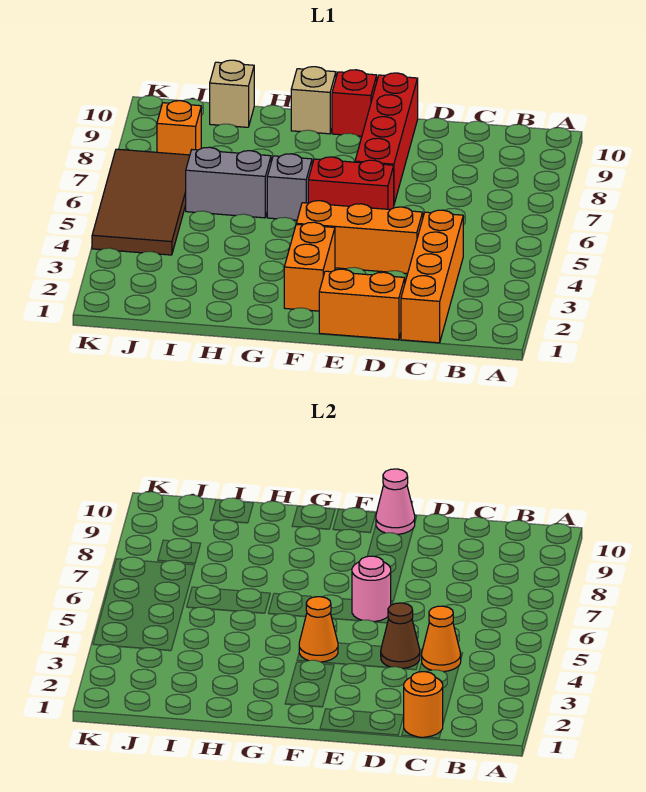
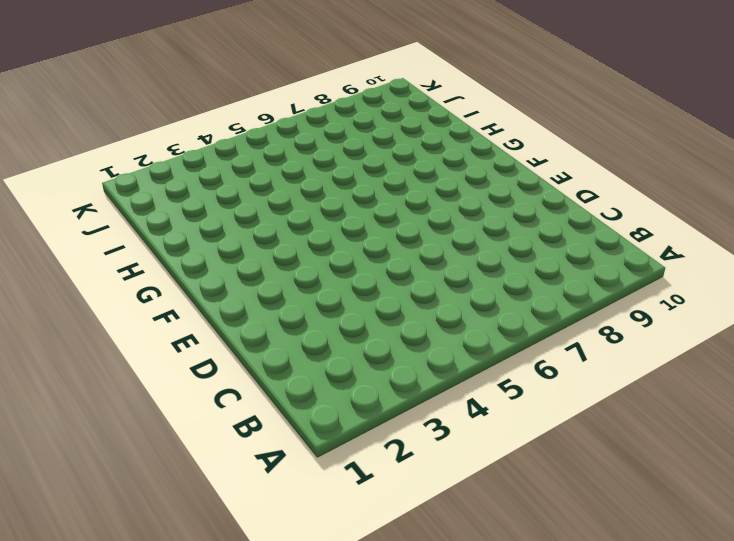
none -> orange brick C1:C4 level 1
none -> orange brick D1:E1 level 1
none -> orange brick D4:F4 level 1

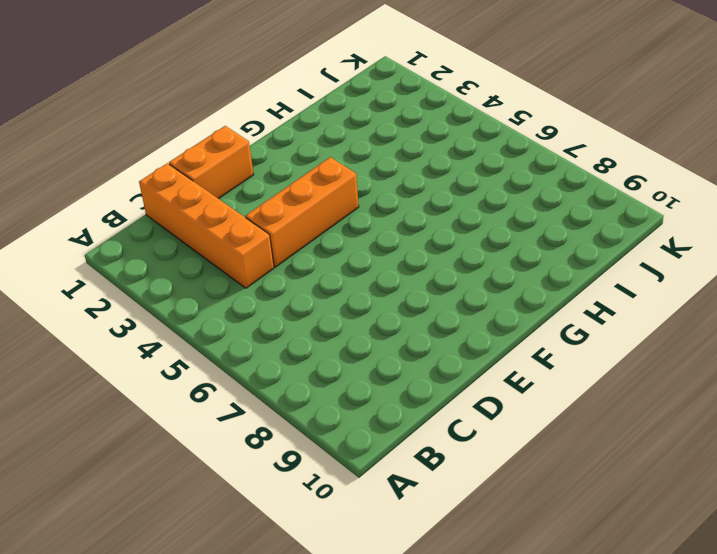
none -> red brick E6:F6 level 1
none -> red brick E7:E10 level 1
none -> orange brick F2:F3 level 1

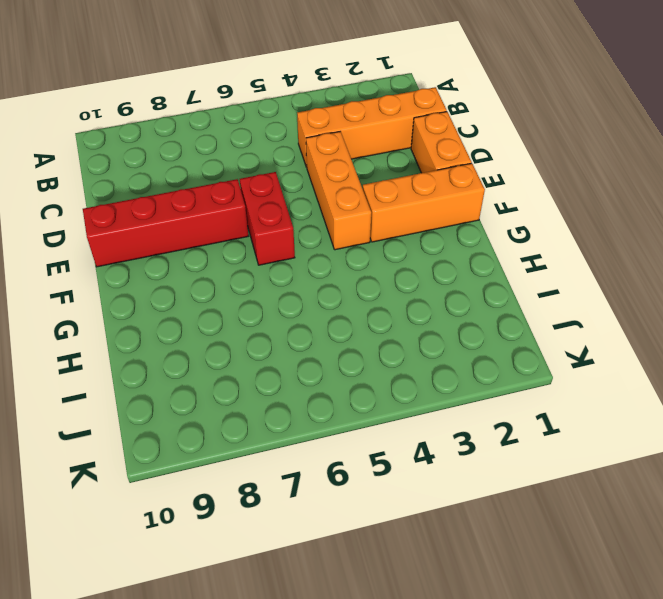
orange brick F1:F3 level 1 -> orange brick F2:F3 level 1
none -> red brick F10 level 1
none -> grey brick G6 level 1
none -> tan brick G10 level 1

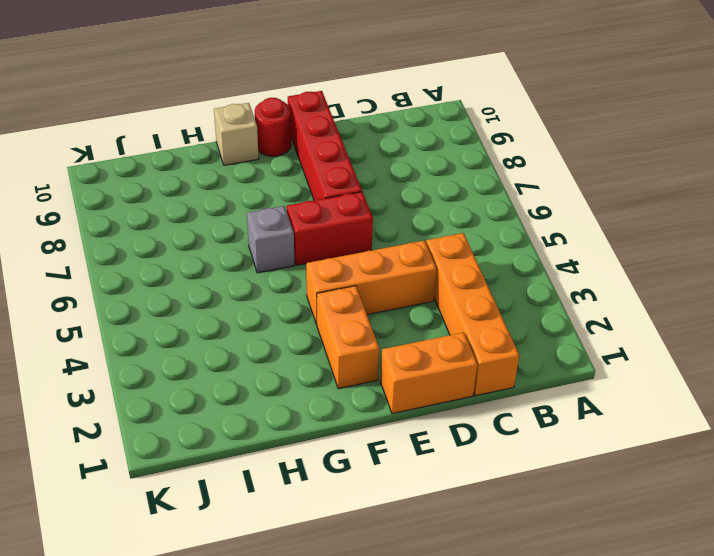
red round brick F10 level 1 -> red brick F10 level 1
none -> grey brick H6:I6 level 1
none -> tan brick I10 level 1
none -> brown tile J4:K7 level 1

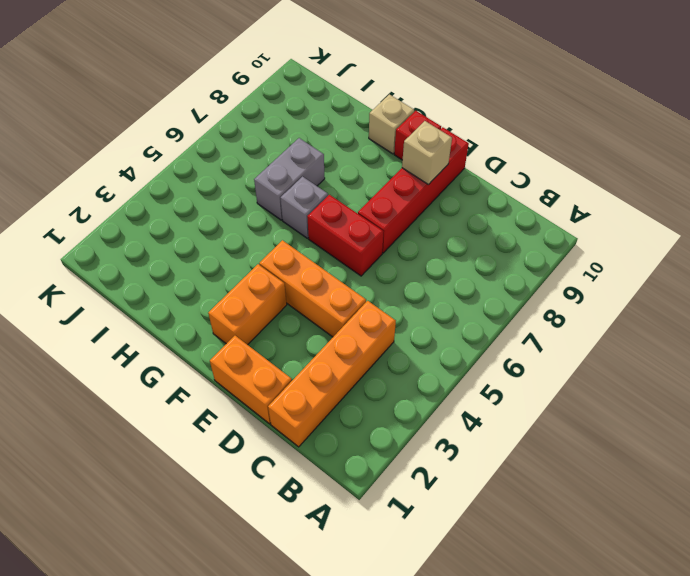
tan brick E9 level 2 -> tan brick I10 level 1
grey brick H6:H7 level 1 -> grey brick H6:I6 level 1
none -> brown tile J4:K7 level 1
none -> orange brick J8 level 1
none -> orange round brick C1 level 2

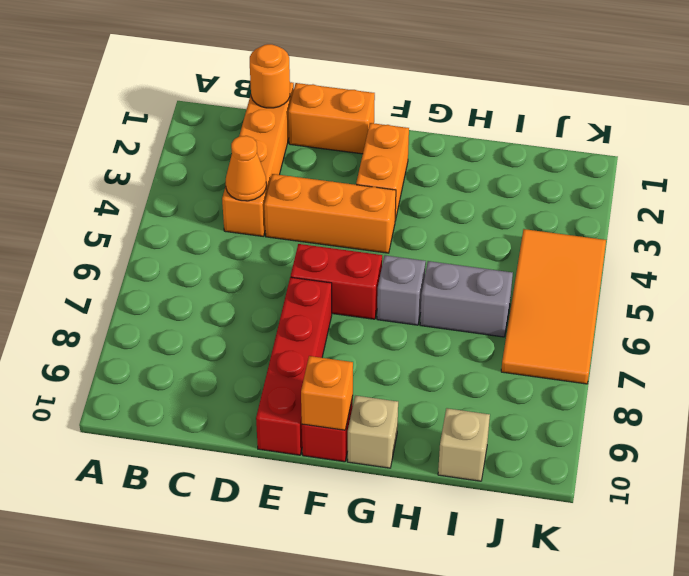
orange brick F10 level 2 -> orange brick J8 level 1
orange tile J4:K7 level 1 -> brown tile J4:K7 level 1
none -> brown cone D4 level 2
none -> pink round brick E6 level 2
none -> pink cone E10 level 2

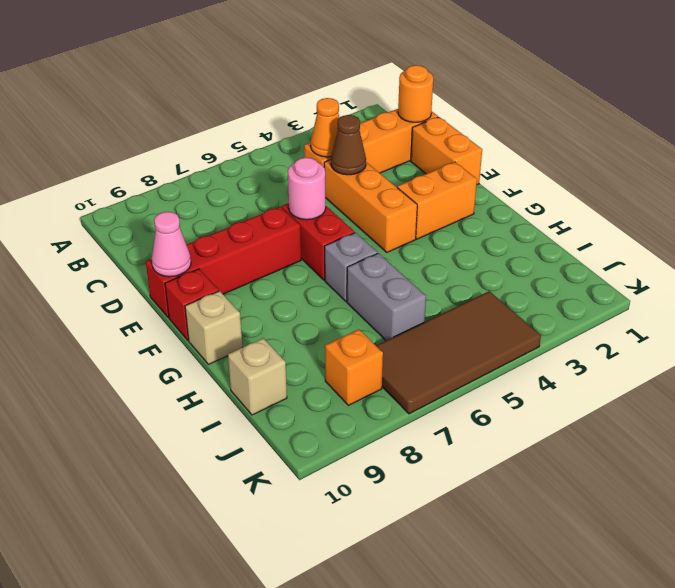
none -> orange cone F4 level 2

